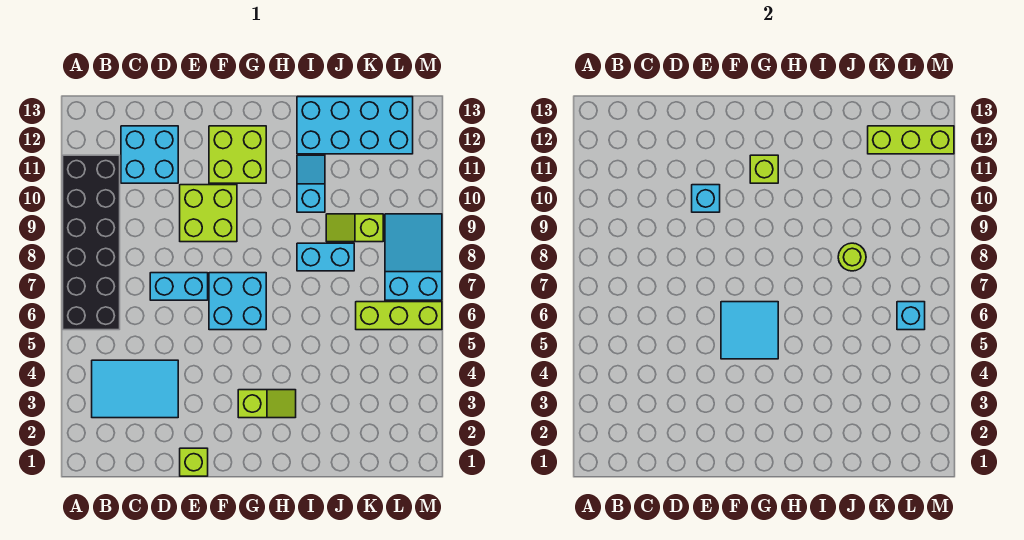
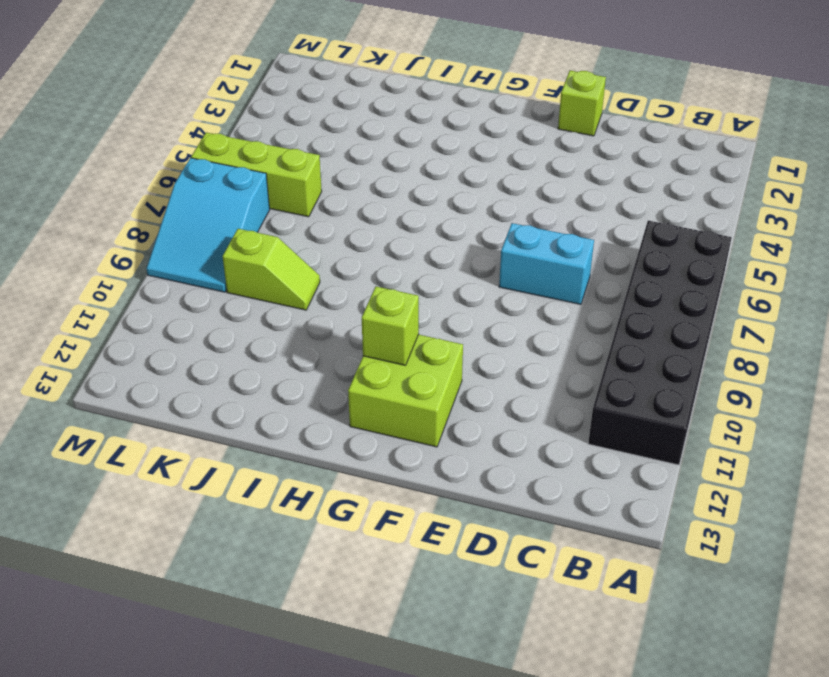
none -> cyan tile B3:D4 level 1
none -> cyan brick C11:D12 level 1
none -> lime brick E9:F10 level 1

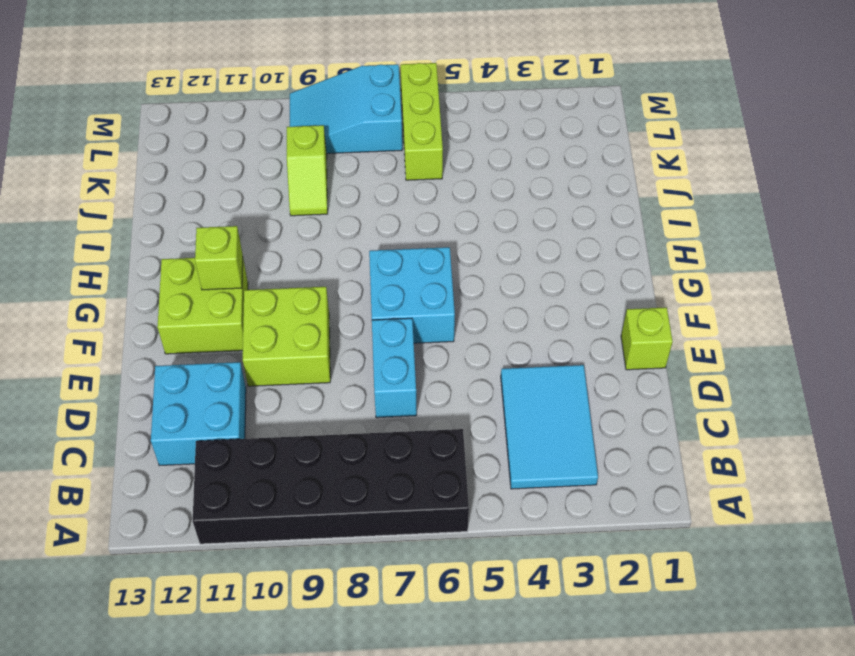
none -> lime slope G3:H3 level 1 top G
none -> cyan brick I8:J8 level 1
none -> cyan slope I10:I11 level 1 top 10

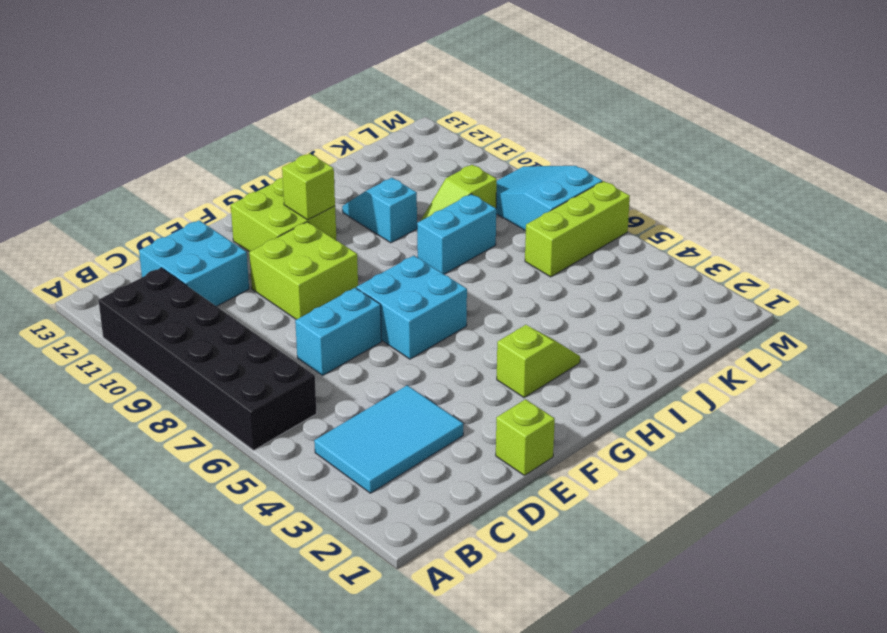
none -> cyan brick I12:L13 level 1
none -> cyan brick E10 level 2
none -> cyan tile F5:G6 level 2

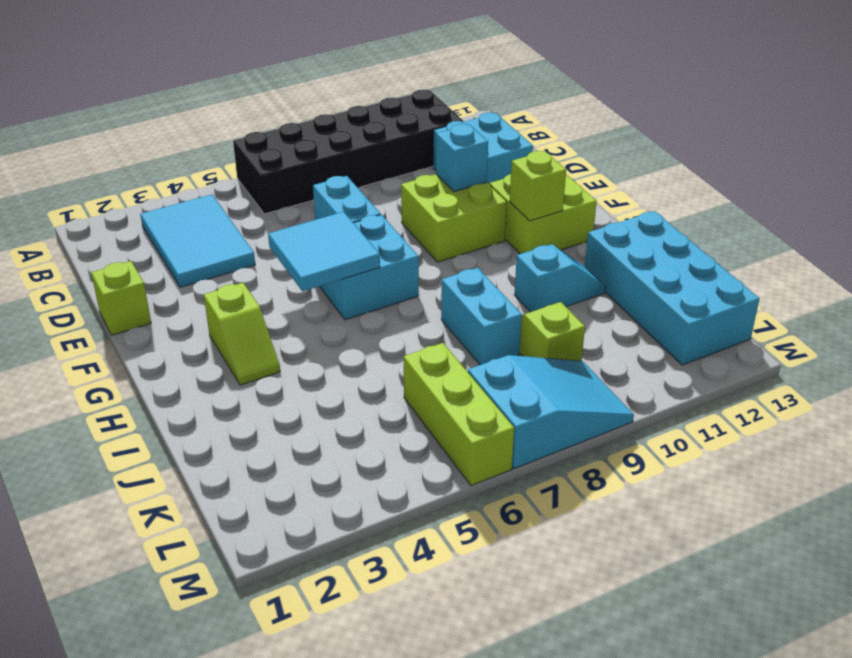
none -> lime round brick J8 level 2
none -> lime brick K12:M12 level 2
none -> cyan brick L6 level 2

